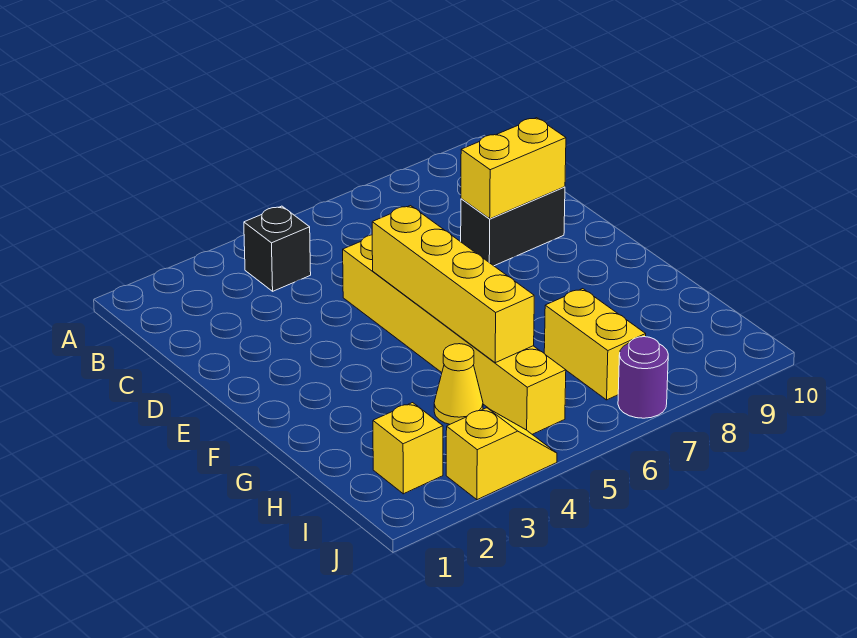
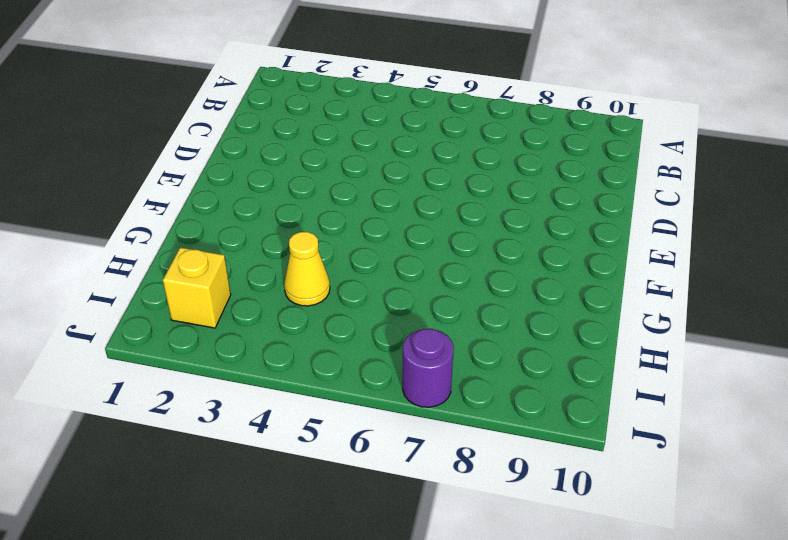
none -> black brick B4 level 1
none -> yellow brick D5:I5 level 1

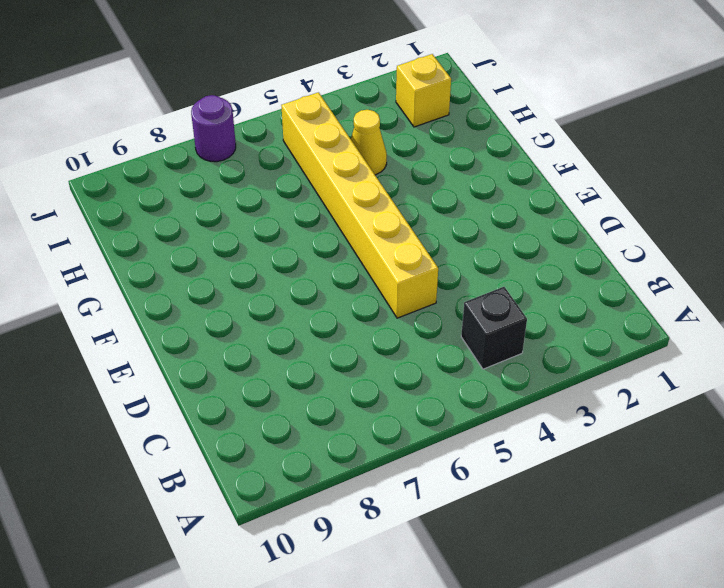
none -> black brick D8:D9 level 1
none -> yellow brick H7:I7 level 1

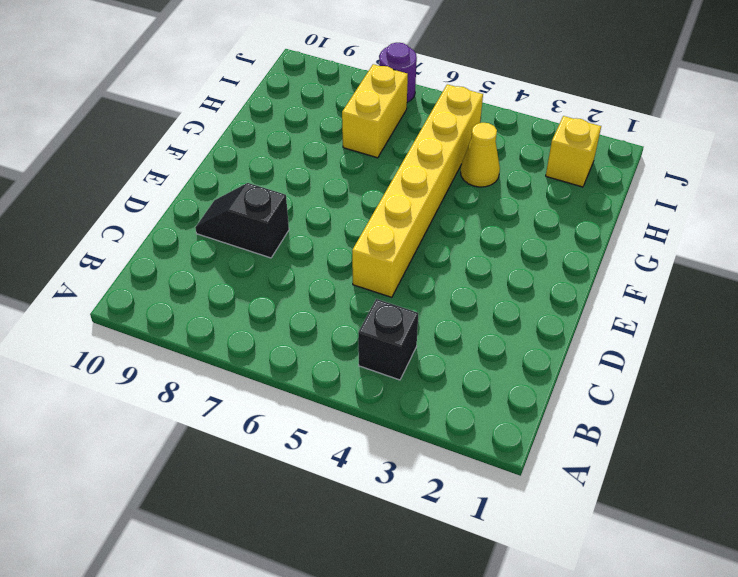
black slope D8:D9 level 1 top 8 -> black brick D8:D9 level 1
none -> yellow slope J3:J4 level 1 top 3
none -> yellow brick D8:D9 level 2

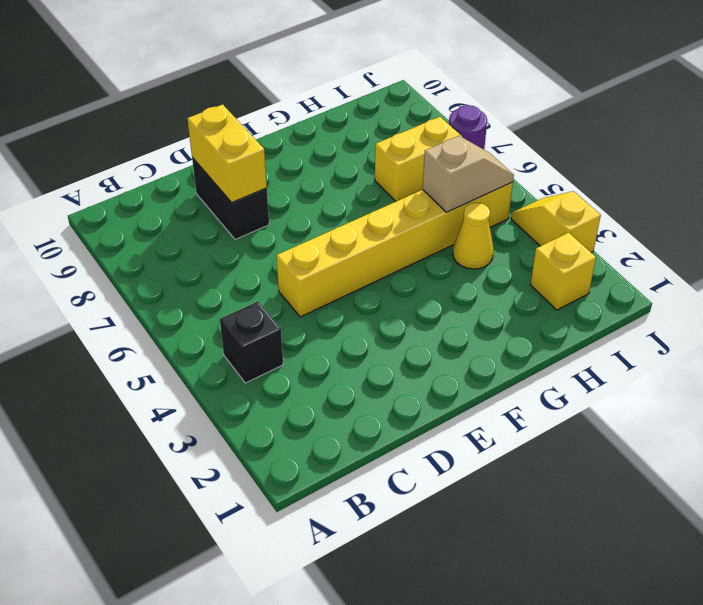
tan slope H5:I5 level 2 top H -> yellow brick E5:H5 level 2

